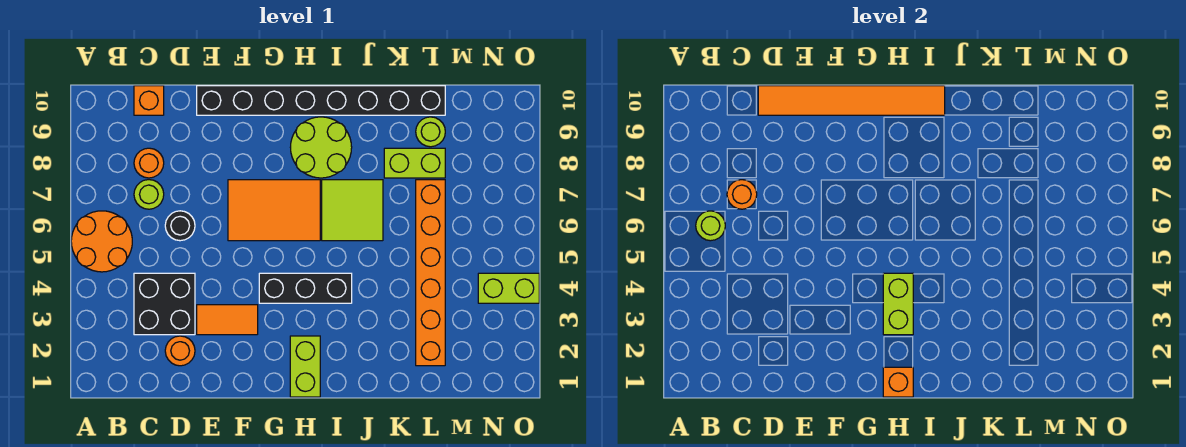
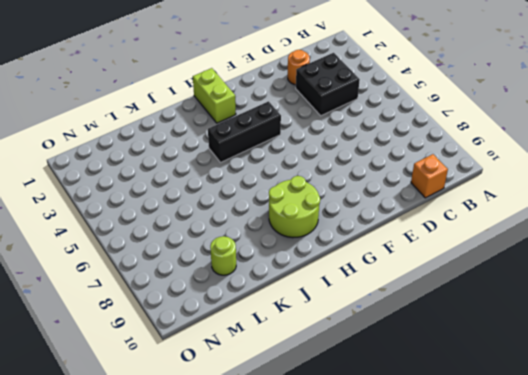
none -> orange round brick A5:B6 level 1
none -> lime round brick C7 level 1
none -> orange round brick C8 level 1

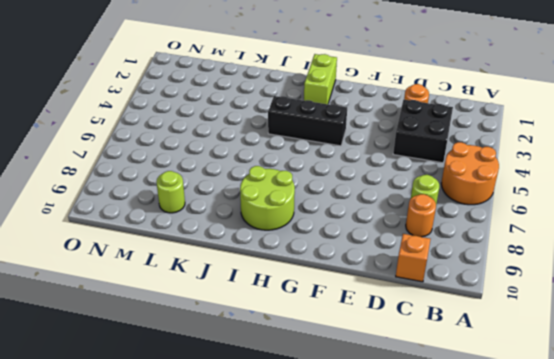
none -> black round brick D6 level 1
none -> orange tile E3:F3 level 1
none -> black brick E10:L10 level 1

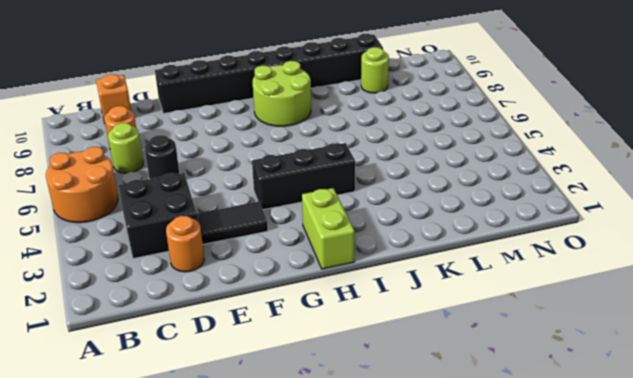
black tile E3:F3 level 1 -> orange tile E3:F3 level 1
none -> orange tile F6:H7 level 1
none -> lime tile I6:J7 level 1
none -> lime brick K8:L8 level 1

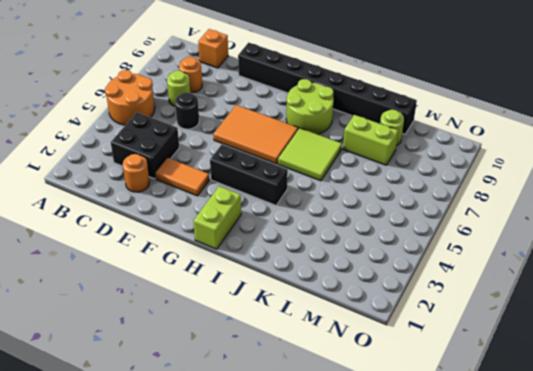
none -> orange brick L2:L7 level 1
none -> lime brick N4:O4 level 1
none -> lime round brick B6 level 2

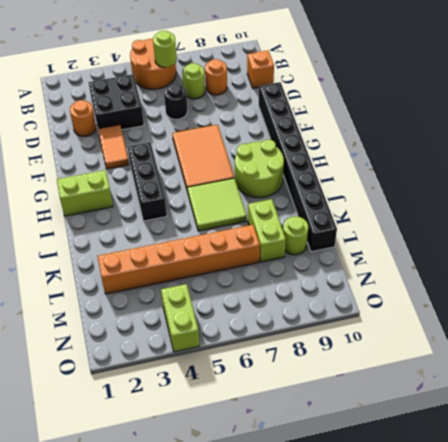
none -> orange round brick C7 level 2
none -> orange tile D10:I10 level 2
none -> orange brick H1 level 2

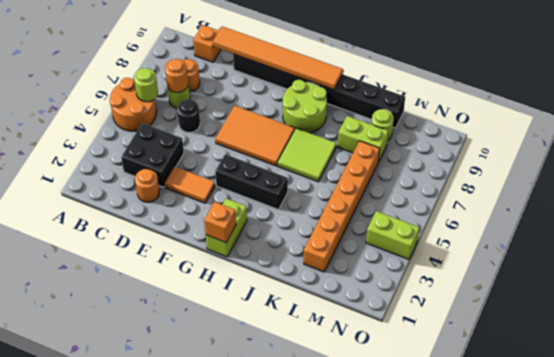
none -> lime brick H3:H4 level 2

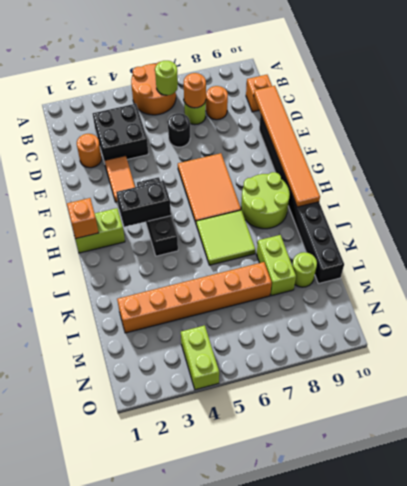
black brick H3:H4 level 2 -> lime brick H3:H4 level 2

